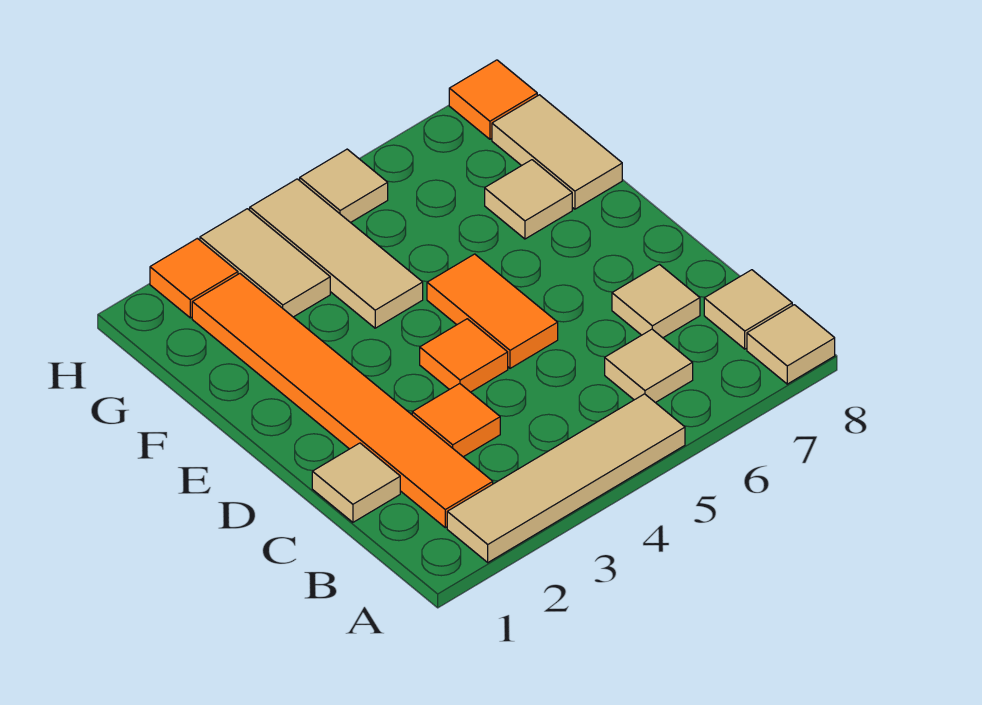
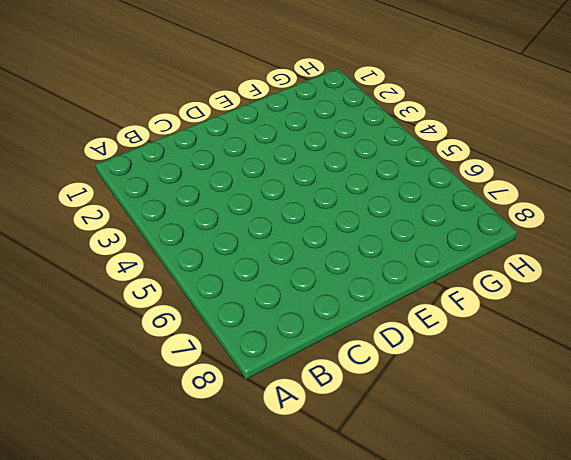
none -> tan tile A2:A5 level 1
none -> tan tile A8 level 1
none -> orange tile B2:G2 level 1

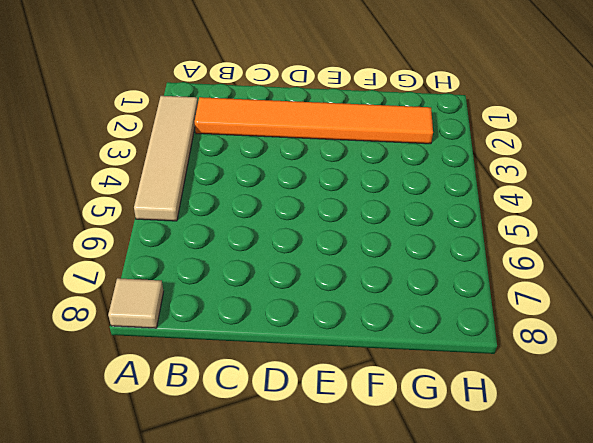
none -> tan tile B6 level 1
none -> tan tile B8 level 1
none -> tan tile C1 level 1

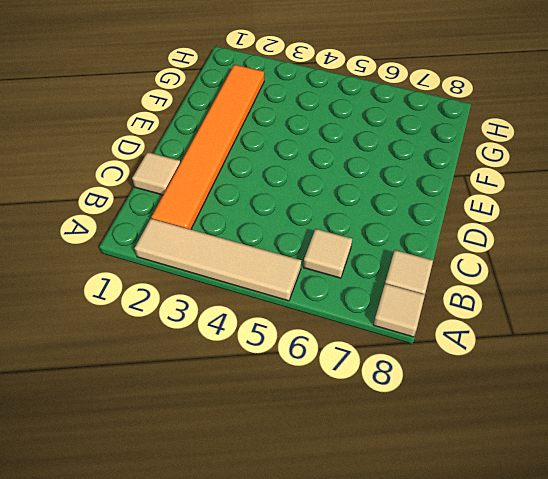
none -> orange tile C3 level 1
none -> tan tile C7 level 1
none -> orange tile D4 level 1

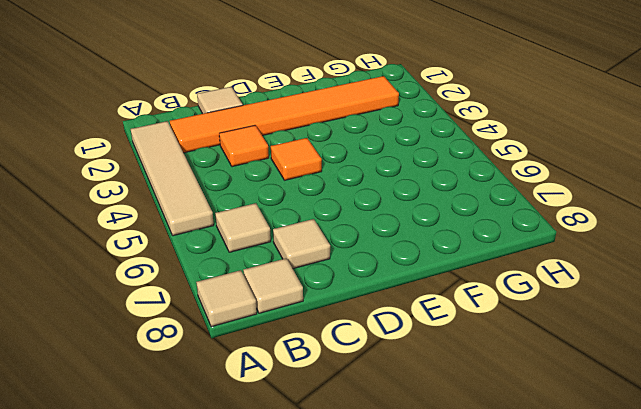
none -> orange tile D5:E5 level 1
none -> tan tile F4:H4 level 1
none -> tan tile F7 level 1

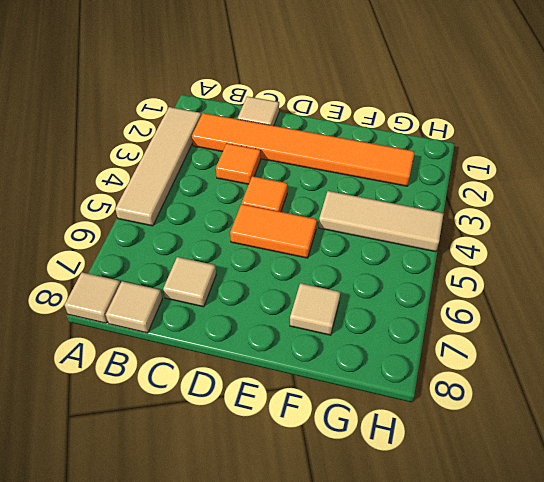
none -> tan tile B6 level 1
none -> tan tile F8:G8 level 1
none -> tan tile G3:H3 level 1

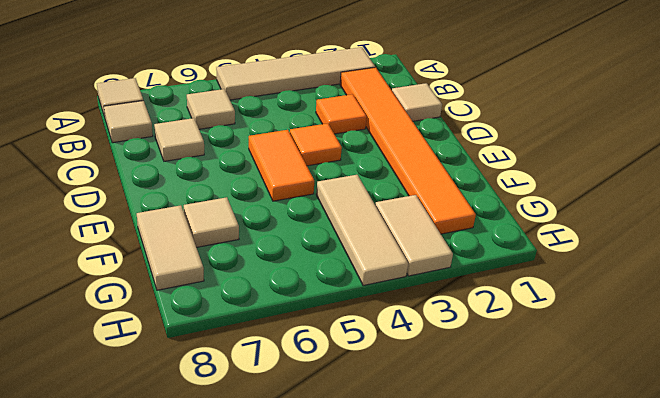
none -> orange tile H2 level 1
none -> tan tile H5 level 1
none -> orange tile H8 level 1

